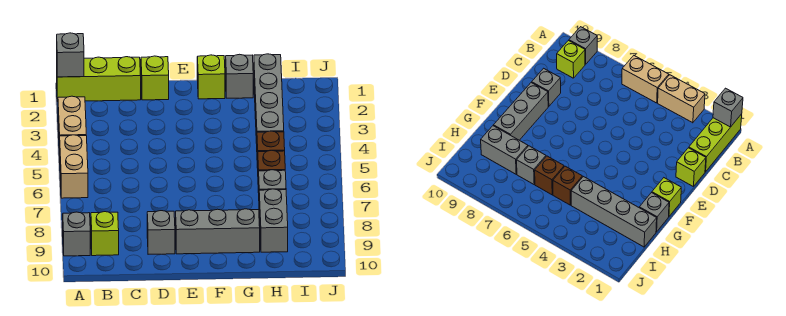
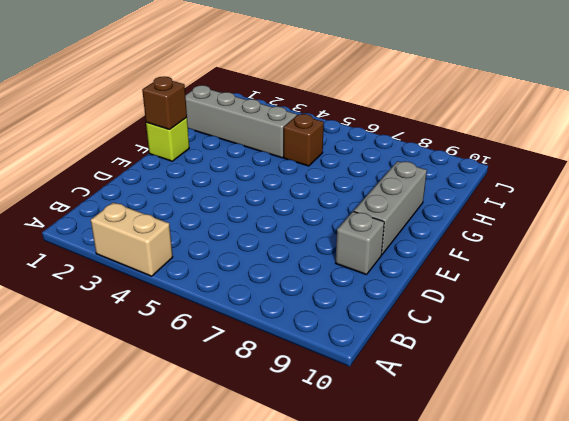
brown brick F1 level 2 -> brown brick H6 level 1
none -> lime brick A1:C1 level 1
none -> tan brick A5:A6 level 1
none -> grey brick A9 level 1

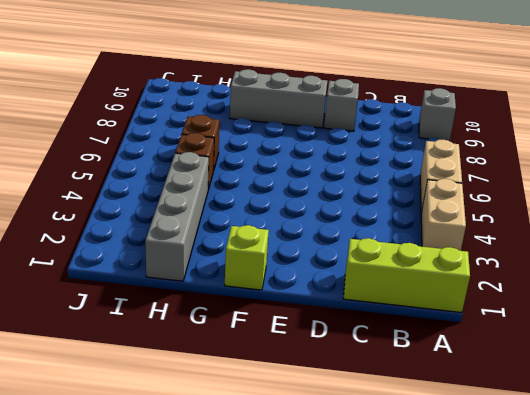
none -> lime brick B9 level 1
none -> lime brick D1 level 1
none -> grey brick G1 level 1

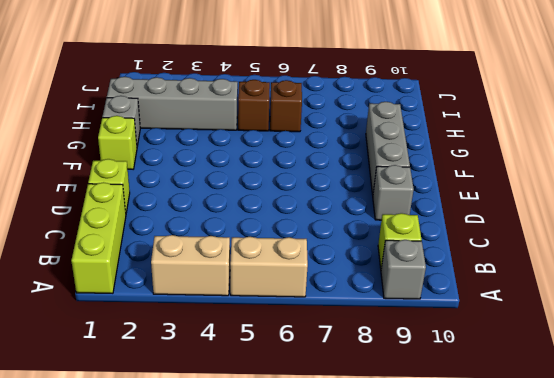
none -> grey brick H7 level 1
none -> grey brick H8:H9 level 1
none -> grey brick A1 level 2

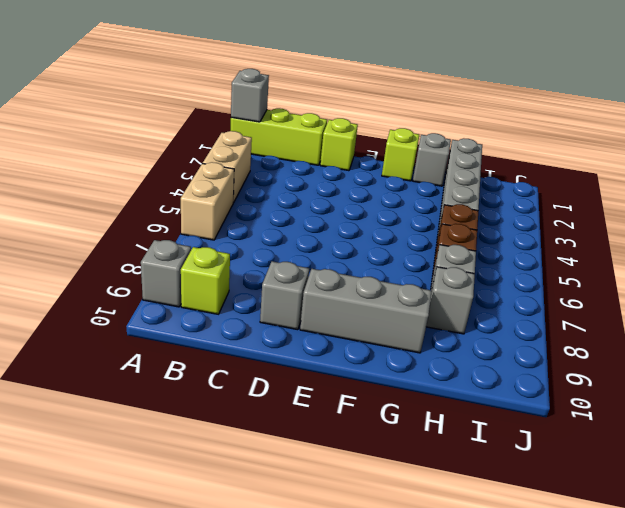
grey brick H8 level 1 -> grey brick H8:H9 level 1

